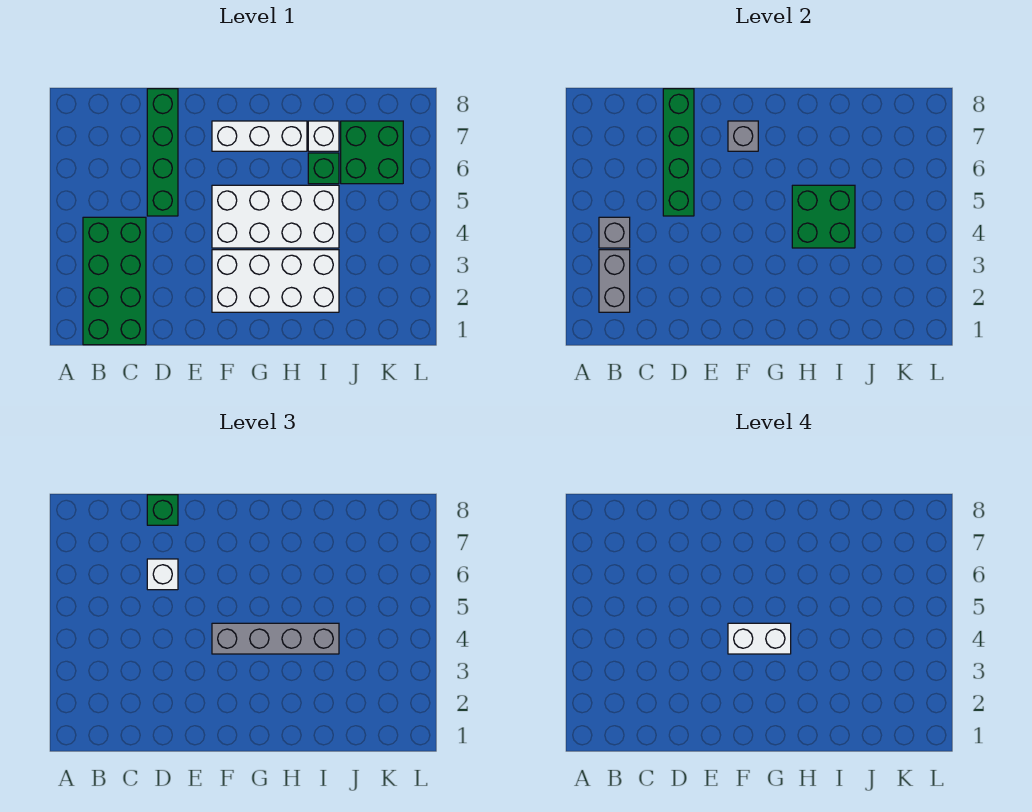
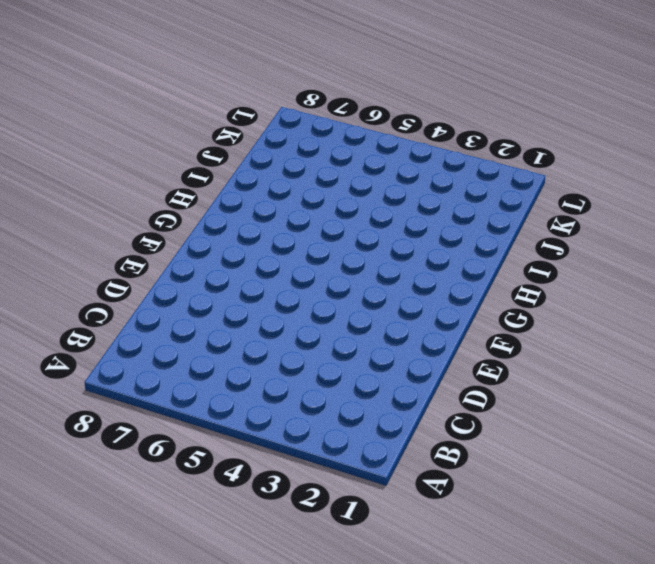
none -> green brick B1:C4 level 1
none -> green brick D5:D8 level 1
none -> white brick F2:I3 level 1

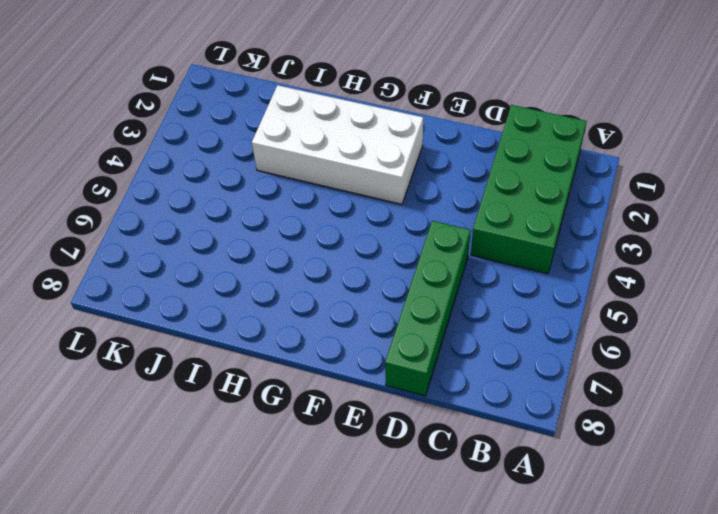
none -> white brick F4:I5 level 1
none -> white brick F7:H7 level 1
none -> green brick I6 level 1

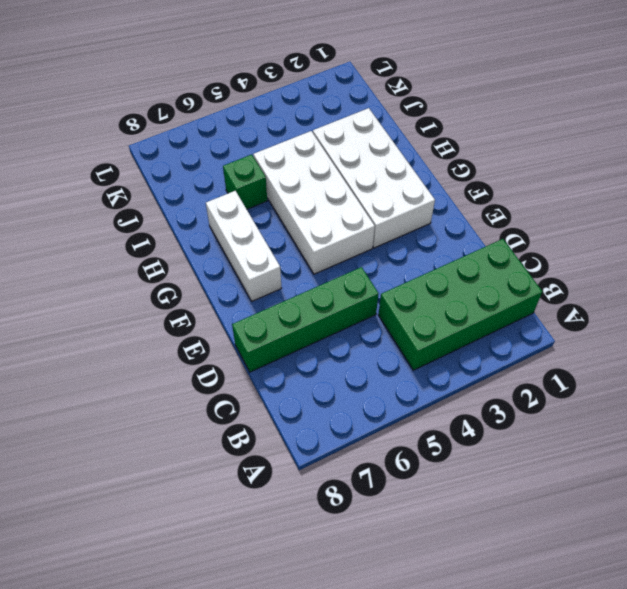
none -> white brick I7 level 1
none -> green brick J6:K7 level 1
none -> grey brick B2:B3 level 2

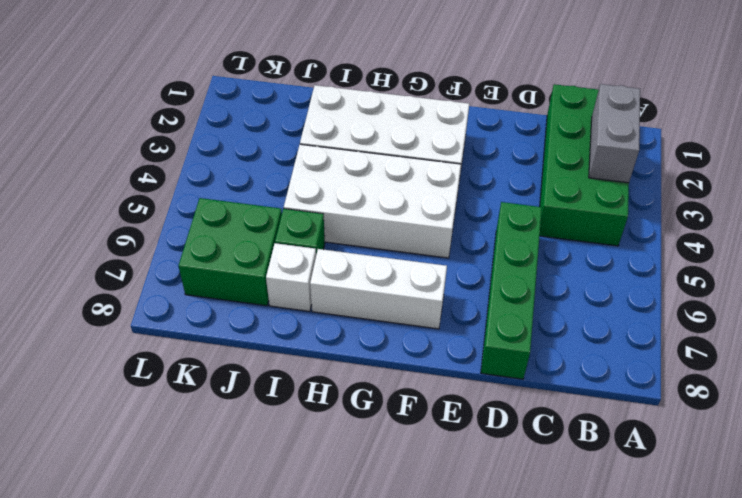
none -> grey brick B4 level 2
none -> green brick D5:D8 level 2
none -> grey brick F7 level 2

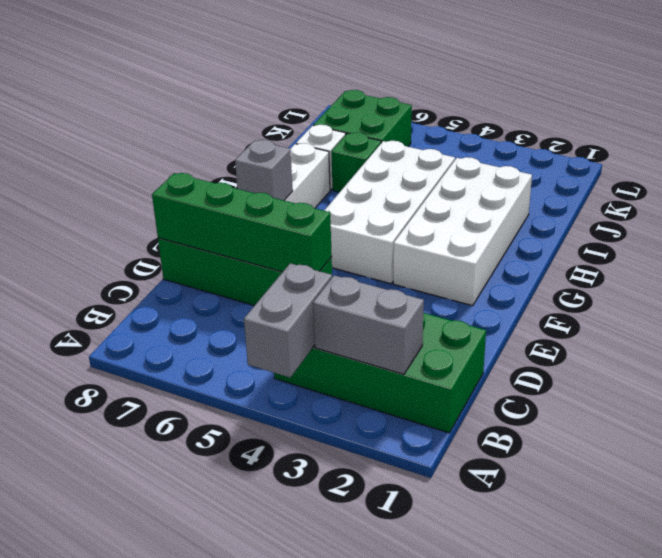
grey brick A4:B4 level 2 -> grey brick B4 level 2
none -> green brick H4:I5 level 2
none -> white brick D6 level 3
none -> green brick D8 level 3

